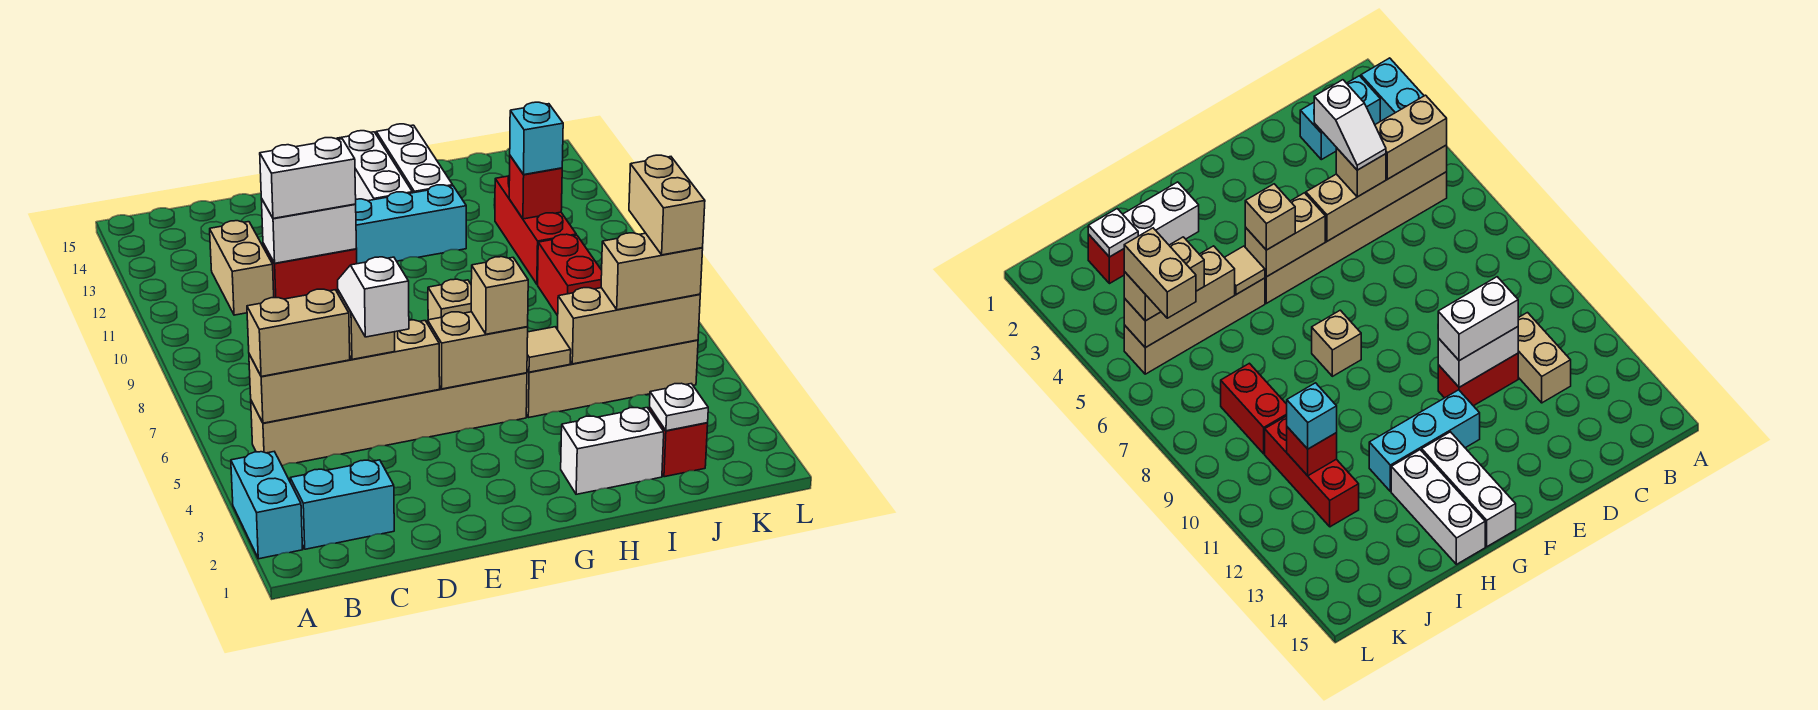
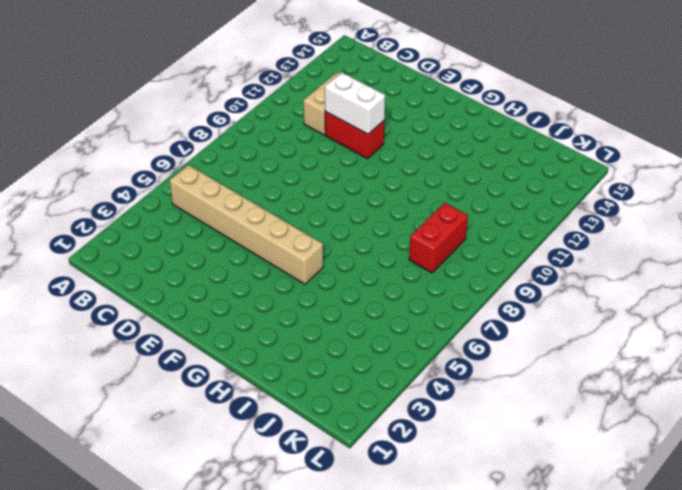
none -> cyan brick A2:A3 level 1
none -> cyan brick B2:C2 level 1
none -> cyan brick F12:H12 level 1

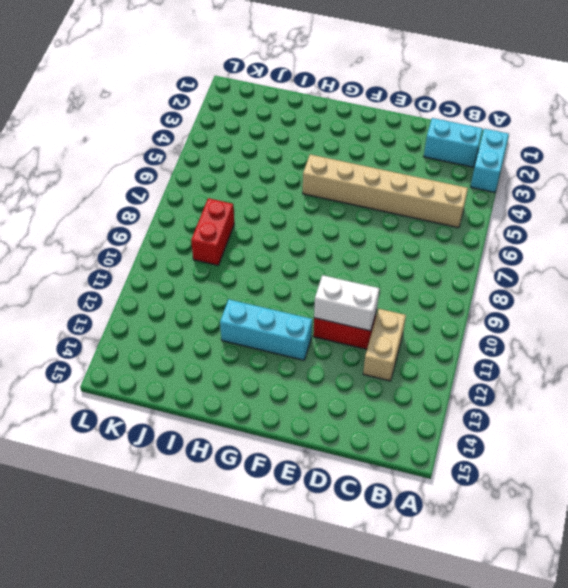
none -> tan brick G8 level 1
none -> white brick G13:G15 level 1
none -> white brick H2:I2 level 1

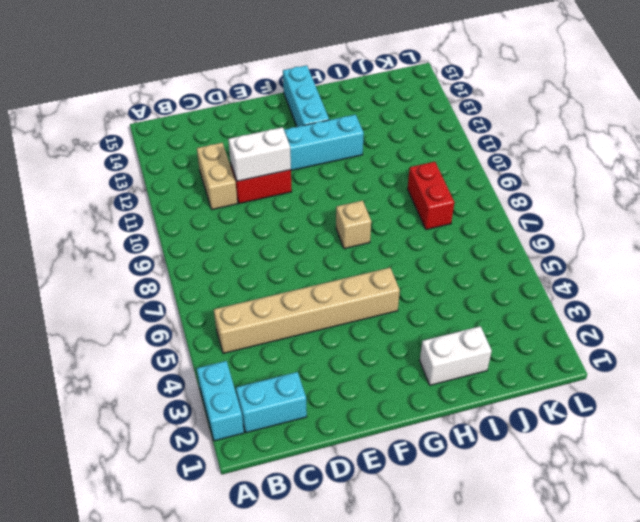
cyan brick G13:G15 level 1 -> white brick G13:G15 level 1
none -> tan brick H5:K5 level 1
none -> white brick H13:H15 level 1
none -> red brick J2 level 1

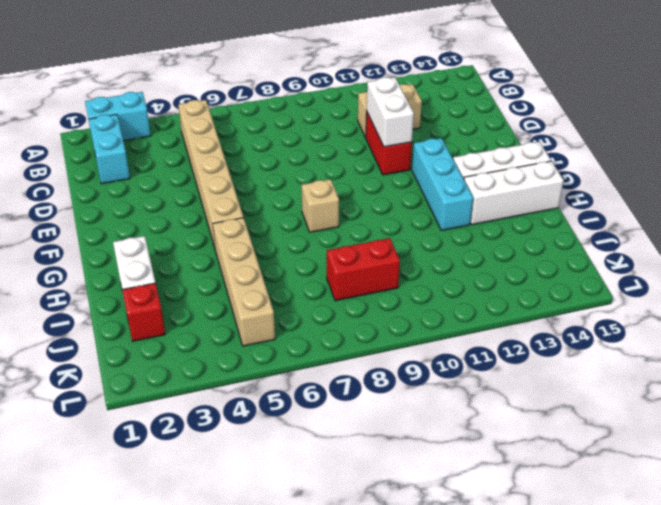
none -> red brick J10:J12 level 1
none -> tan brick B5:E5 level 2
none -> tan brick F5:G5 level 2

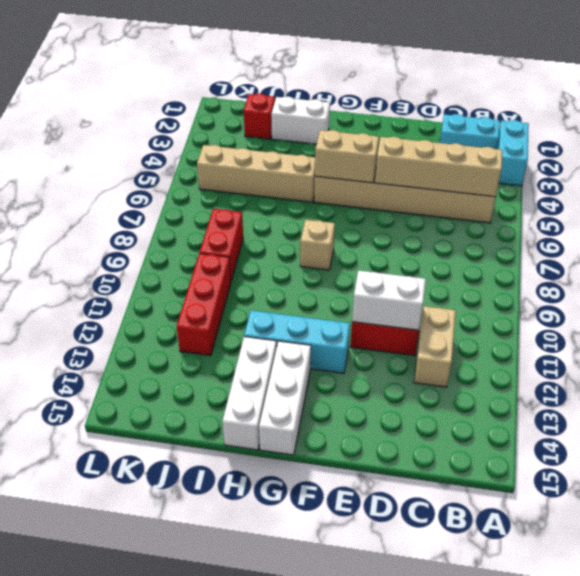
none -> tan tile H5 level 2
none -> tan brick I5:K5 level 2
none -> white plate J2 level 2

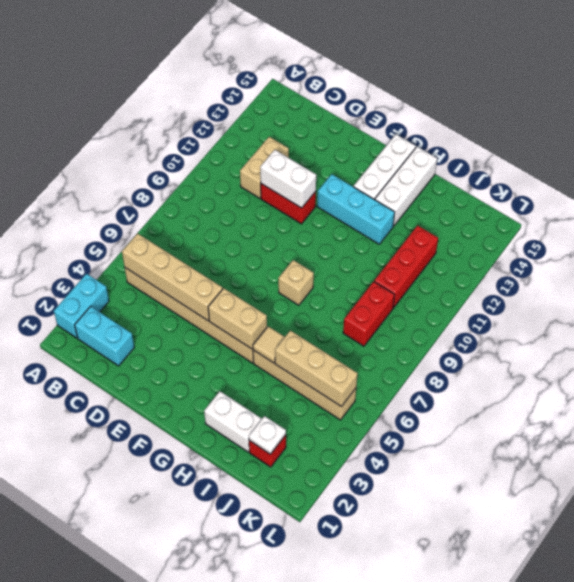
none -> red brick J11 level 2
none -> tan brick B5:C5 level 3
none -> tan brick D5 level 3

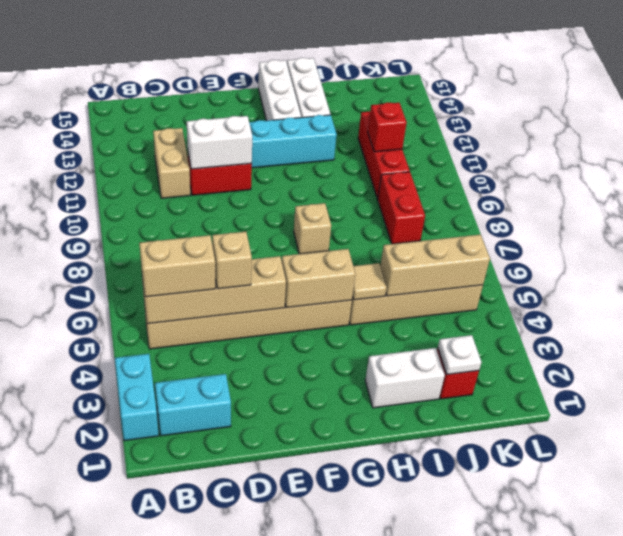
none -> white brick D11:E11 level 3
none -> tan brick G5 level 3
none -> tan brick J5:K5 level 3

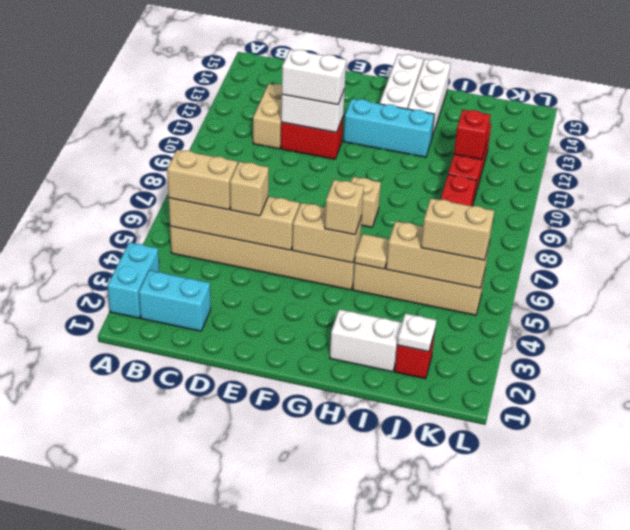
none -> cyan brick J11 level 3
none -> white slope D4:D5 level 4 top 4
none -> tan brick K5:K6 level 4

